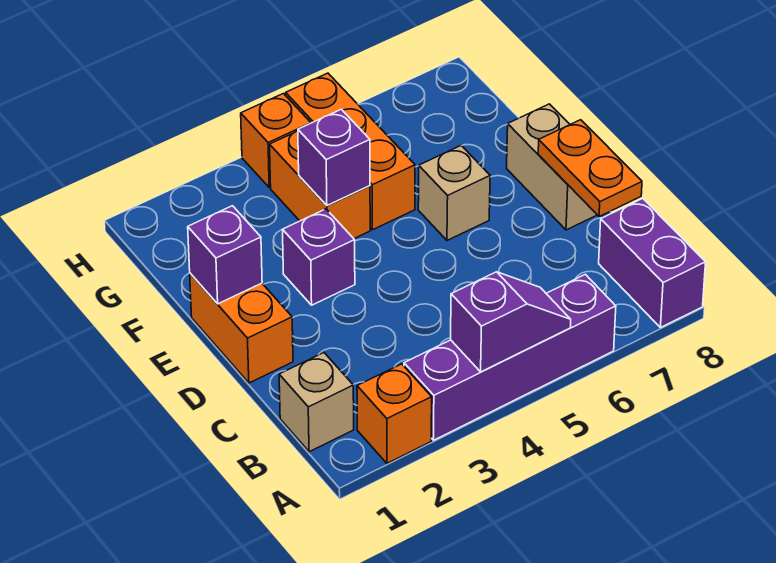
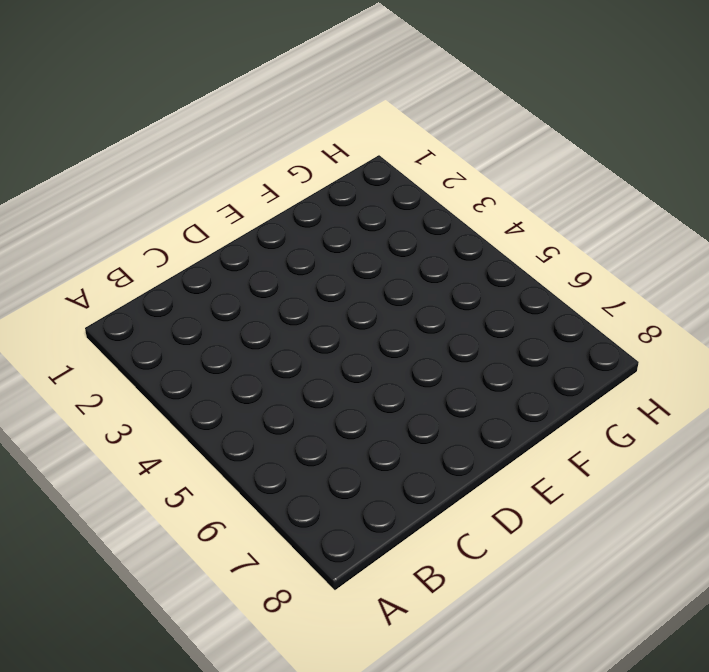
none -> orange brick A2 level 1
none -> purple brick A3:A6 level 1
none -> purple brick A8:B8 level 1

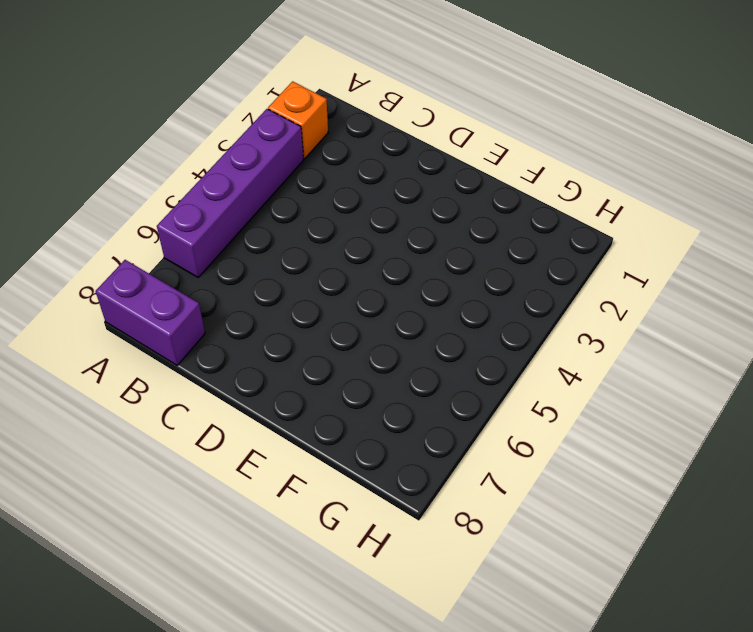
none -> tan brick B1 level 1
none -> orange brick D1:E1 level 1
none -> tan brick D8:E8 level 1

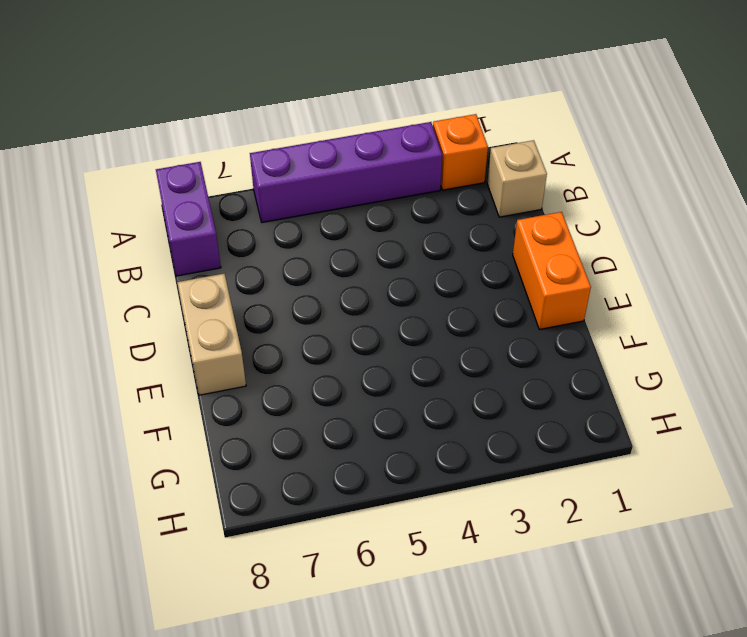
none -> purple brick E3 level 1
none -> tan brick E6 level 1
none -> orange brick F4:G4 level 1

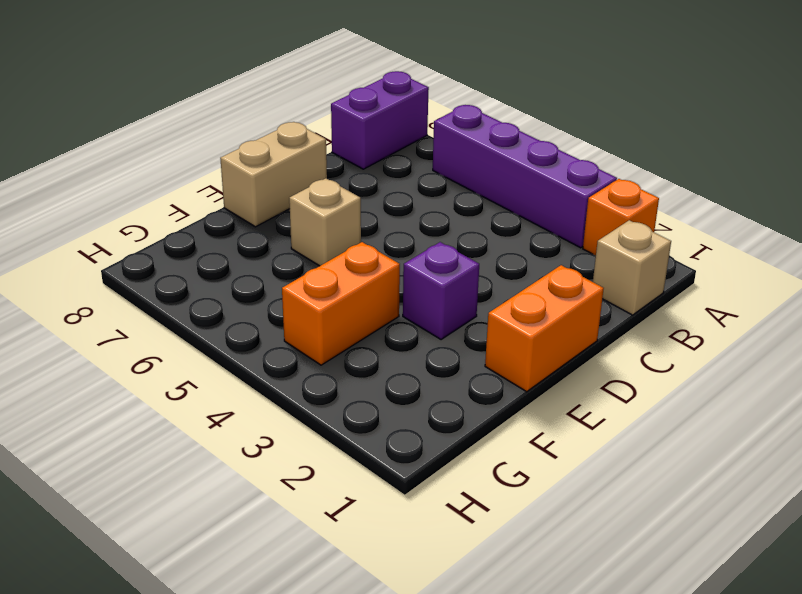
none -> orange brick F5:H5 level 1
none -> orange brick H4 level 1
none -> purple slope A4:A5 level 2 top 4

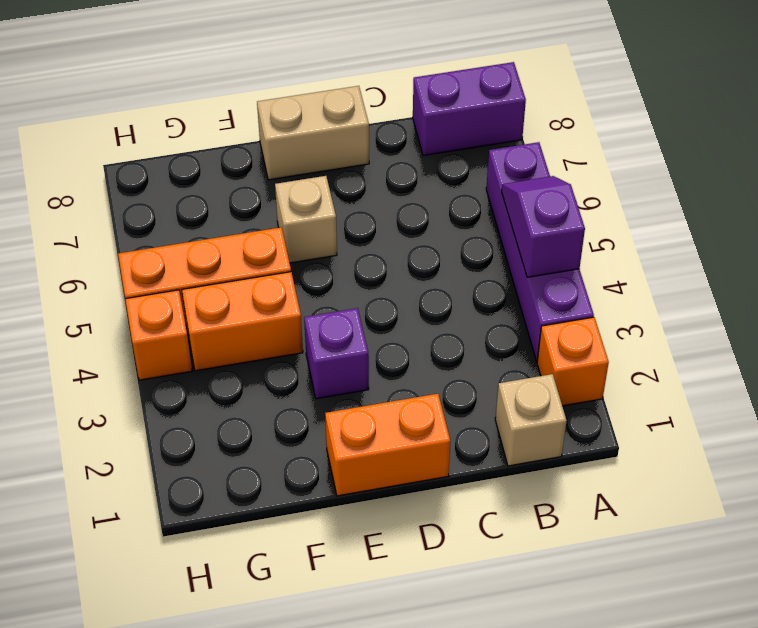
none -> orange plate C8:D8 level 2
none -> purple brick E1 level 2
none -> purple brick F4 level 2

